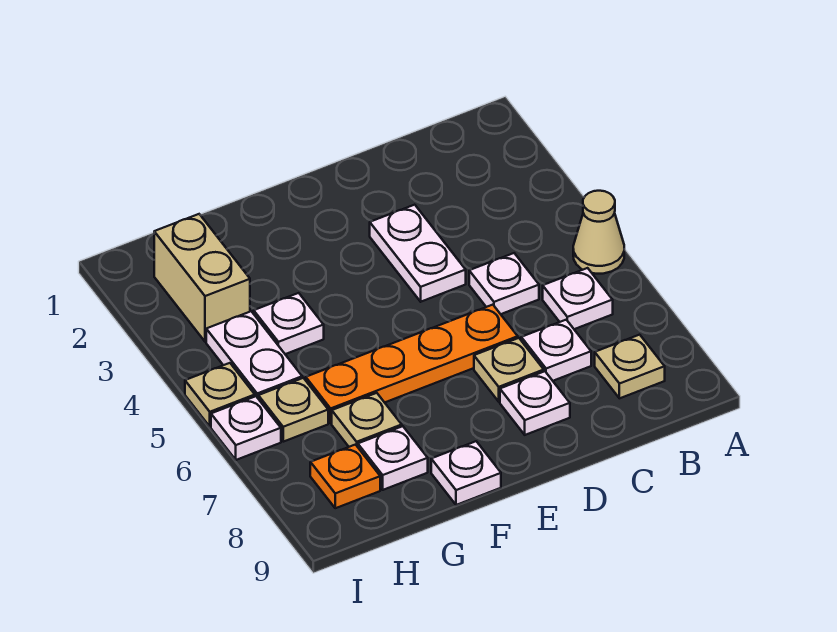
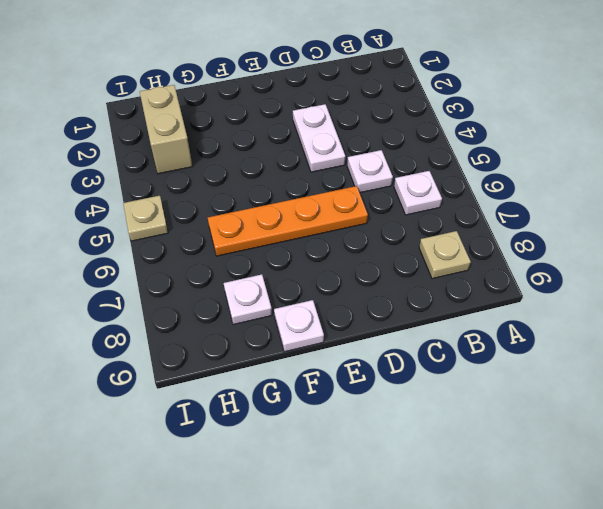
none -> tan cone A5 level 1
none -> white plate C7 level 1
none -> tan plate D7 level 1

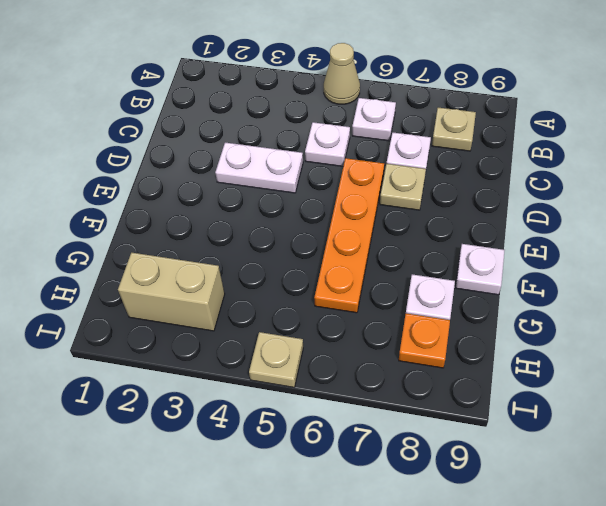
none -> white plate D8 level 1
none -> white plate G4 level 1
none -> tan plate G7 level 1

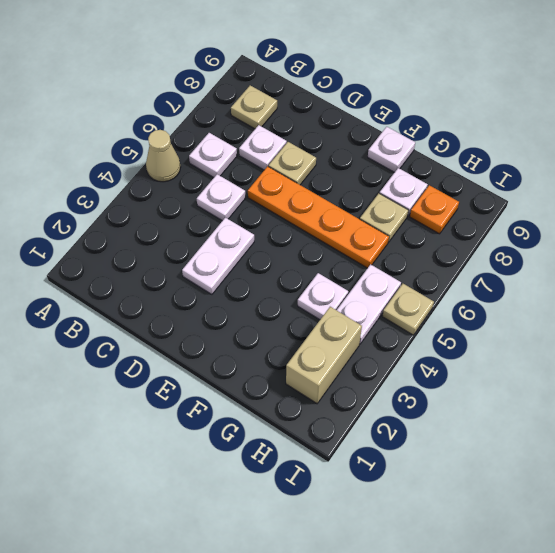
none -> white plate D8 level 1
none -> tan plate H6 level 1
none -> white plate I6 level 1

